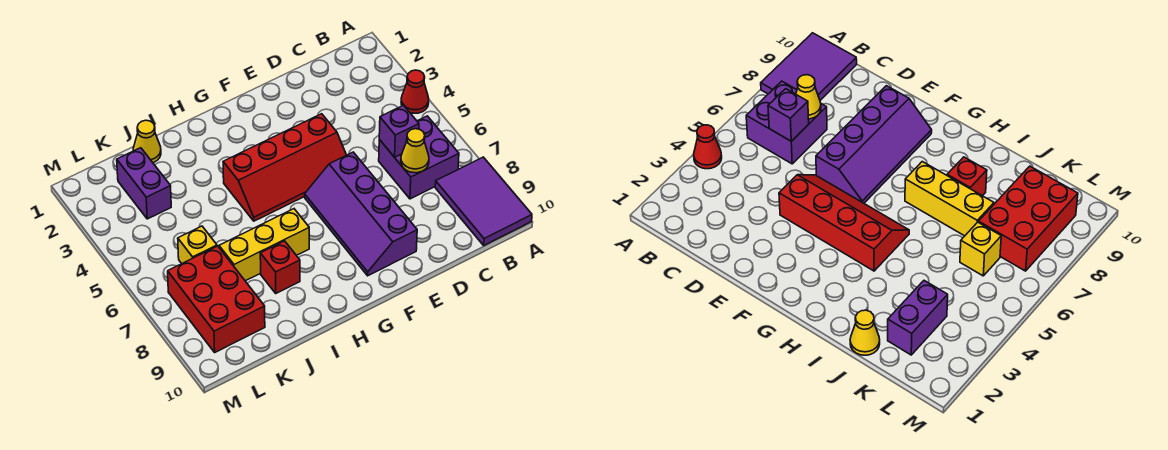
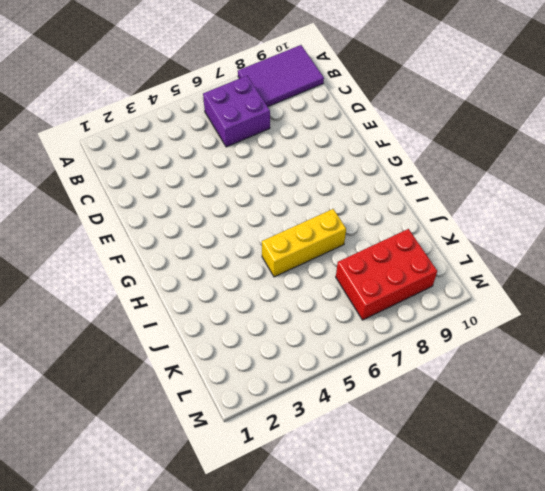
yellow brick I5:I7 level 1 -> yellow brick H7:J7 level 1
none -> red cone A4 level 1
none -> red slope E4:H5 level 1 top 4
none -> purple slope E6:F9 level 1 top E

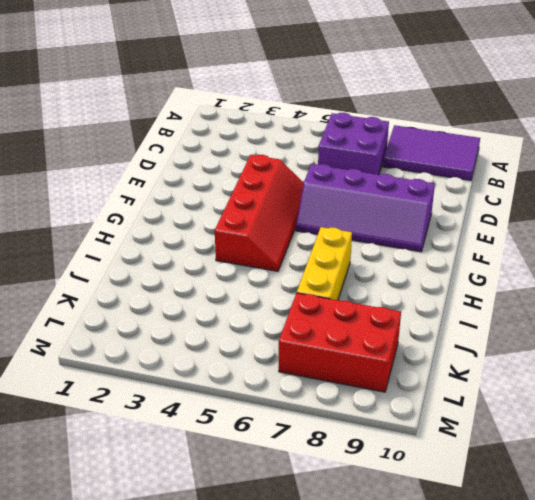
none -> red cone A4 level 1
none -> red brick I8 level 1
none -> yellow cone J1 level 1

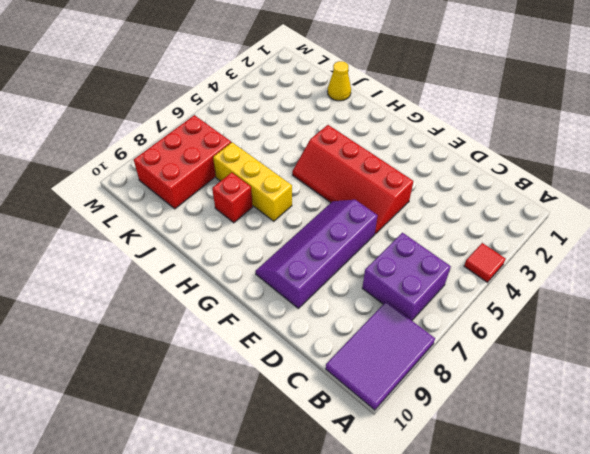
red tile A4 level 1 -> red cone A4 level 1
none -> purple brick K2:K3 level 1
none -> yellow brick K6 level 1
none -> purple brick C6 level 2

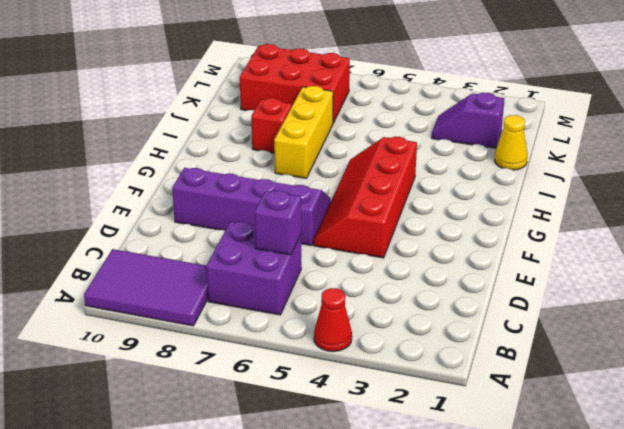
purple slope K2:K3 level 1 top 2 -> purple brick K2:K3 level 1
none -> yellow brick K6 level 1
none -> yellow cone C7 level 2

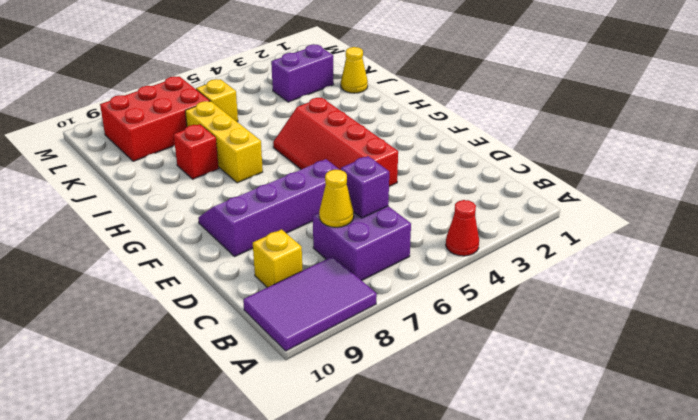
yellow brick C9 level 1 -> none

